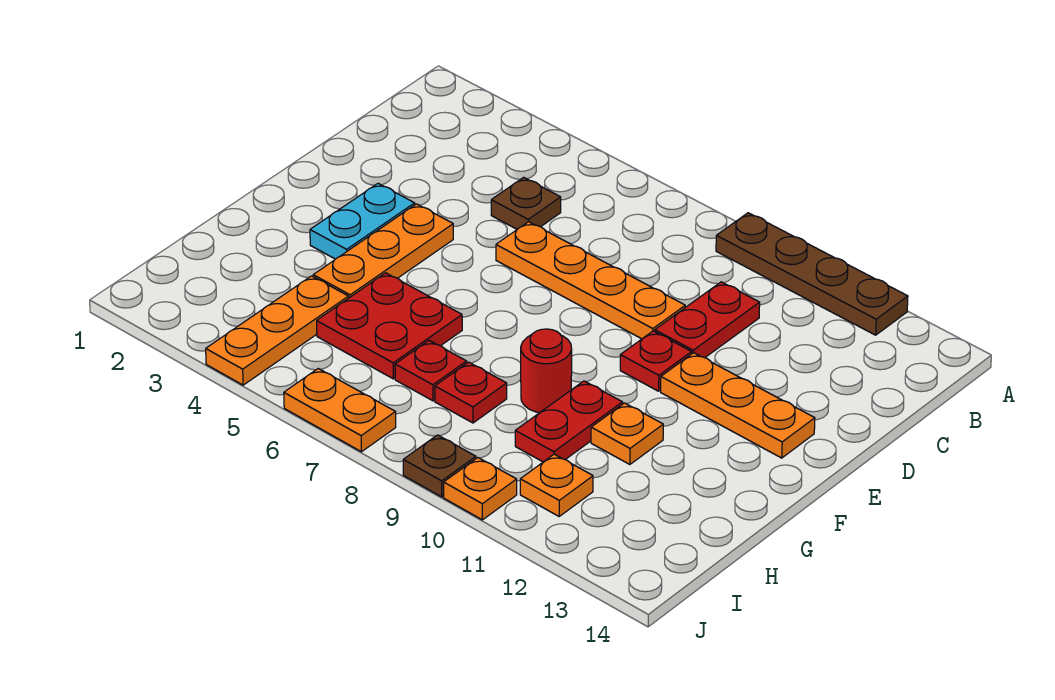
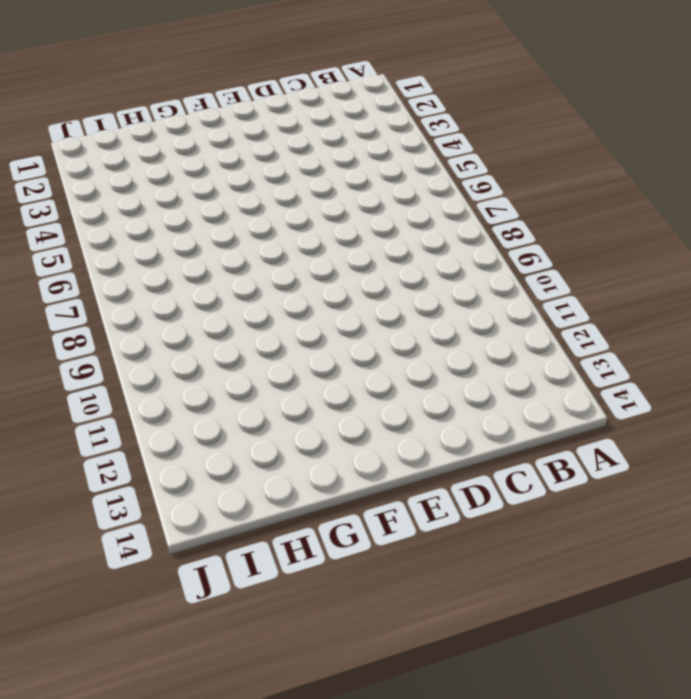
none -> brown plate A9:A12 level 1
none -> brown plate C5 level 1
none -> red plate C10:D10 level 1

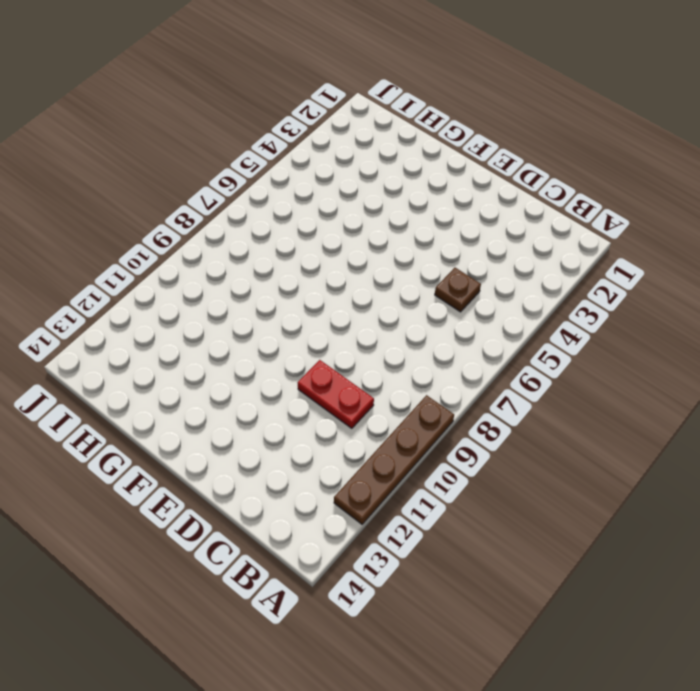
none -> orange plate D6:D9 level 1
none -> cyan plate E3:F3 level 1
none -> orange plate E4:G4 level 1

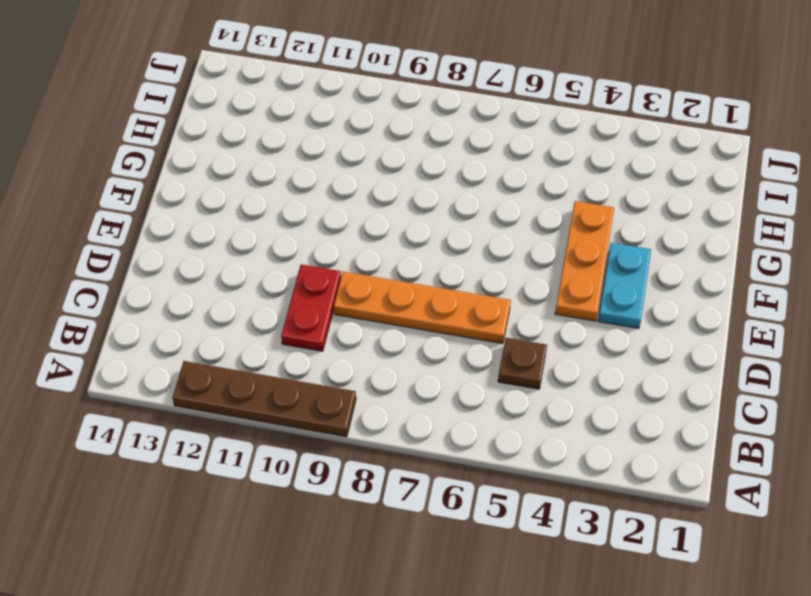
none -> red plate E10 level 1
none -> orange plate E11:E13 level 1
none -> red plate G5:H6 level 1

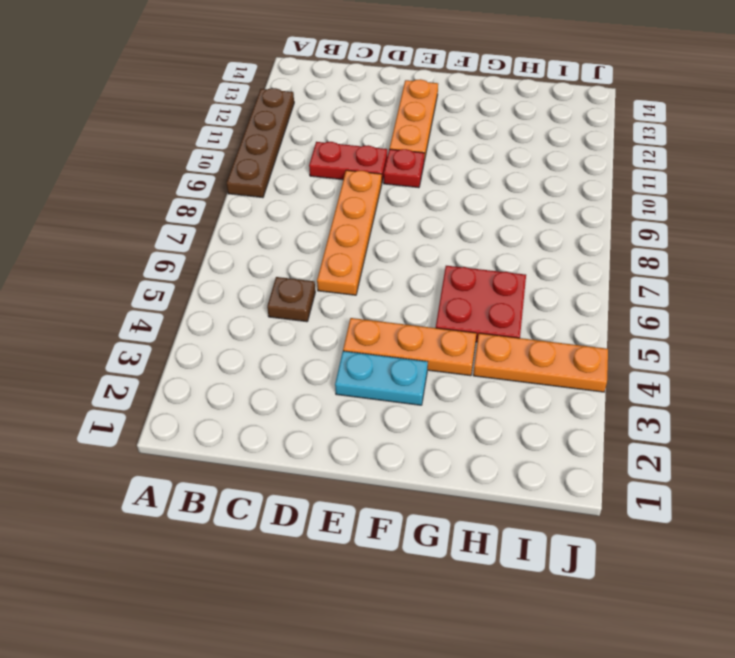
none -> red round brick G9 level 1
none -> red plate G10:H10 level 1
none -> orange plate G11 level 1

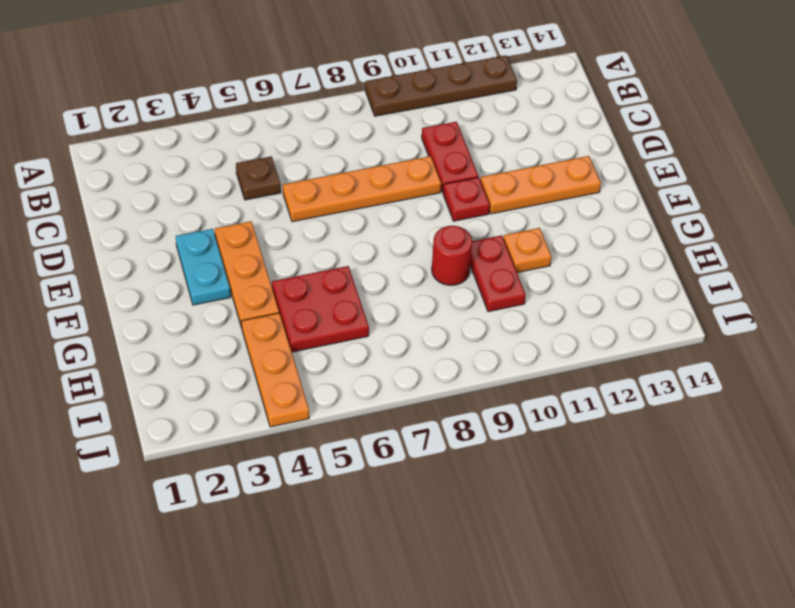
none -> red plate H7 level 1
none -> red plate H8 level 1
none -> orange plate I11 level 1

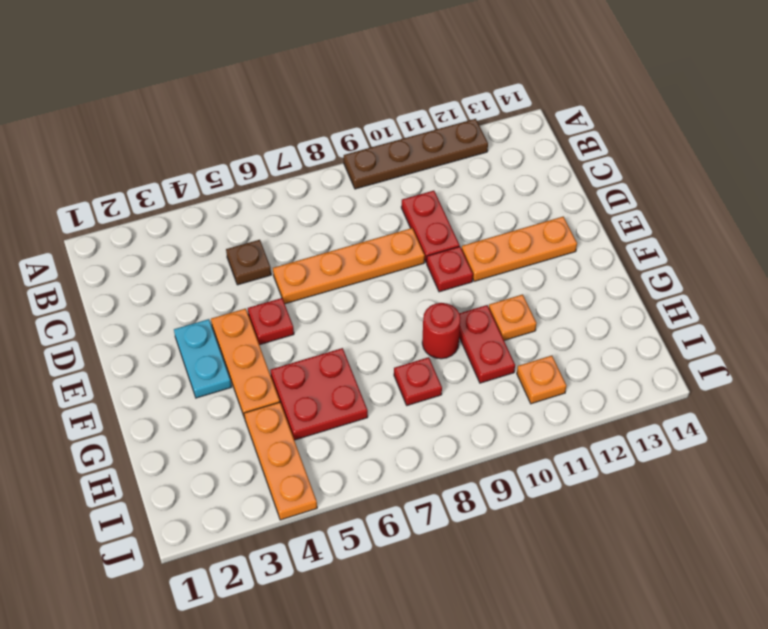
red plate E5 level 1 -> red plate H7 level 1
none -> orange plate J6:J7 level 1
none -> brown plate J9 level 1
none -> orange plate J10 level 1

